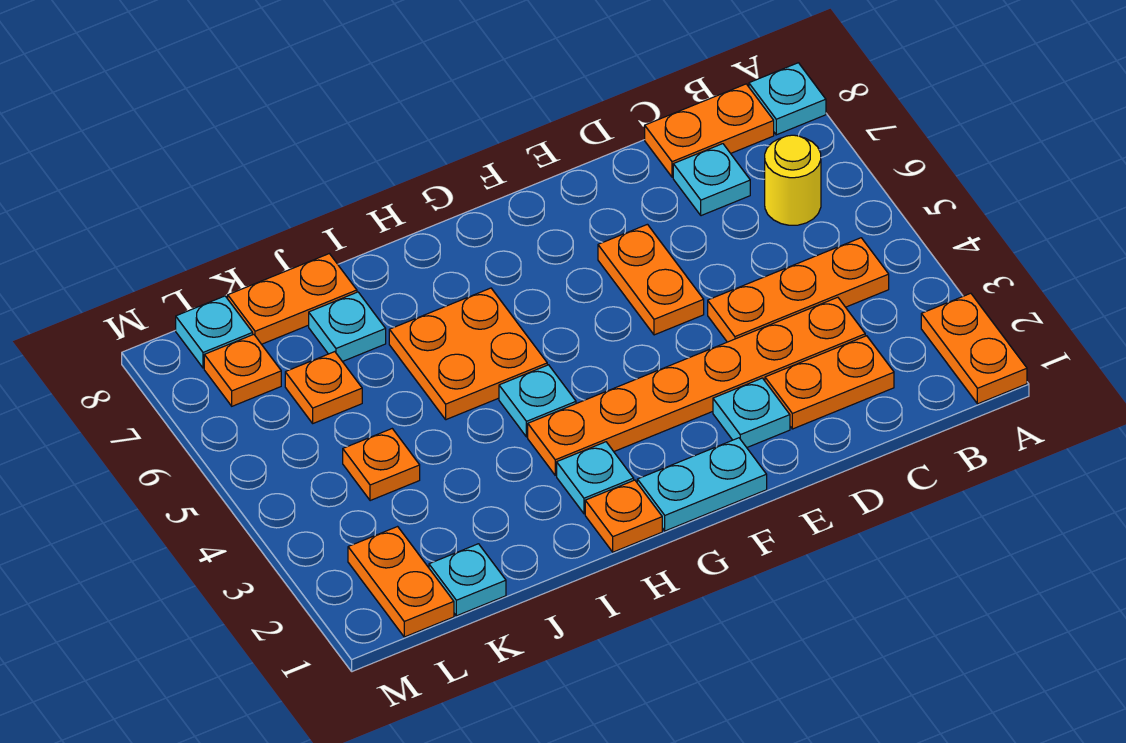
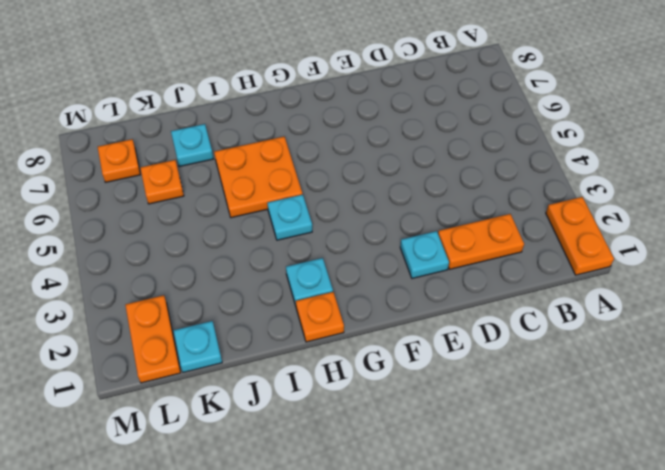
none -> cyan plate A8 level 1
none -> orange plate B4:D4 level 1
none -> yellow round brick B6 level 1

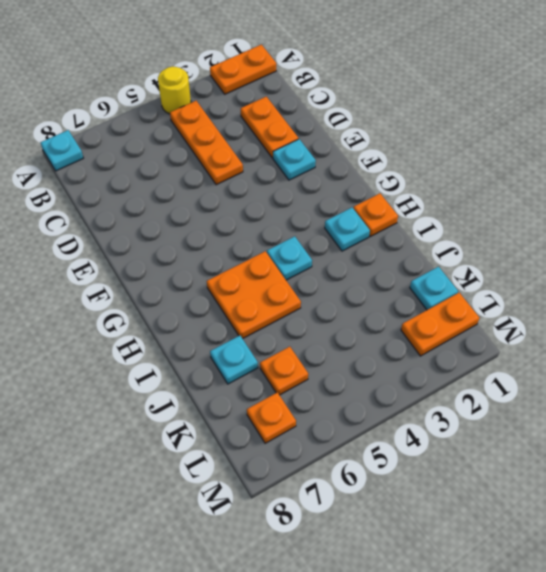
yellow round brick A4 level 1 -> yellow round brick B6 level 1
none -> orange plate B8:C8 level 1
none -> orange plate C3:H3 level 1
none -> cyan plate C7 level 1

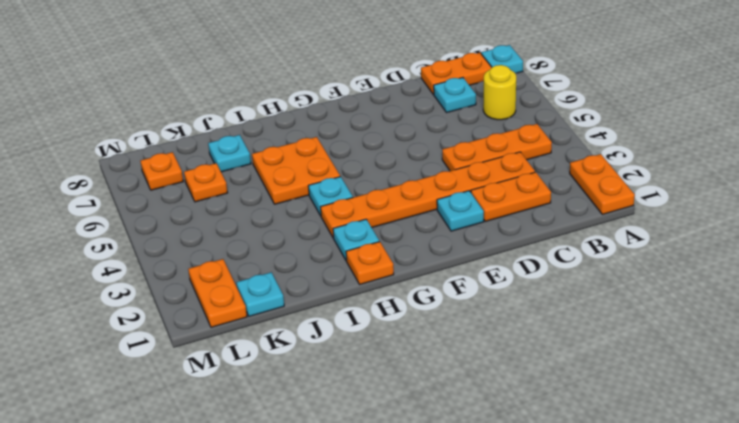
none -> orange plate E5:E6 level 1
none -> cyan plate F1:G1 level 1
none -> orange plate J8:K8 level 1

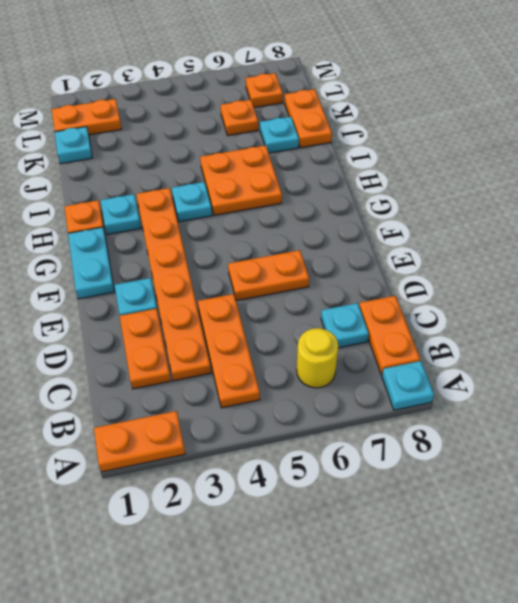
none -> orange plate K4 level 1
none -> cyan plate L8 level 1

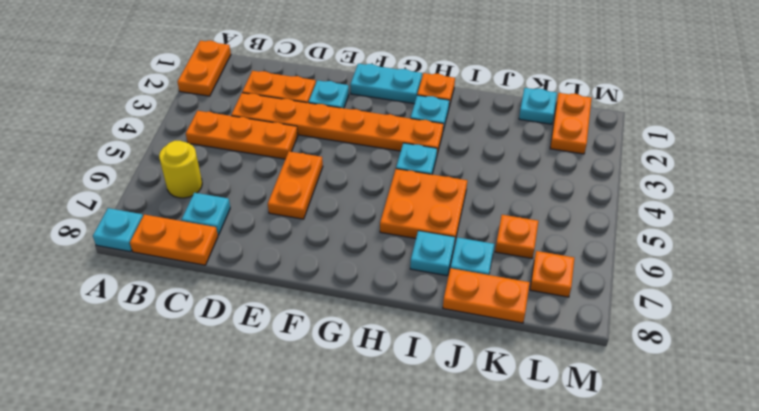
cyan plate I7 level 1 -> cyan plate L8 level 1
none -> orange plate K4 level 1

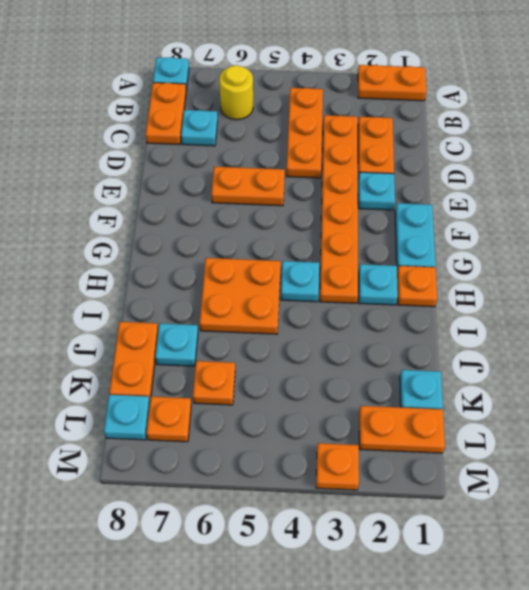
orange plate M3 level 1 -> orange plate K4 level 1

